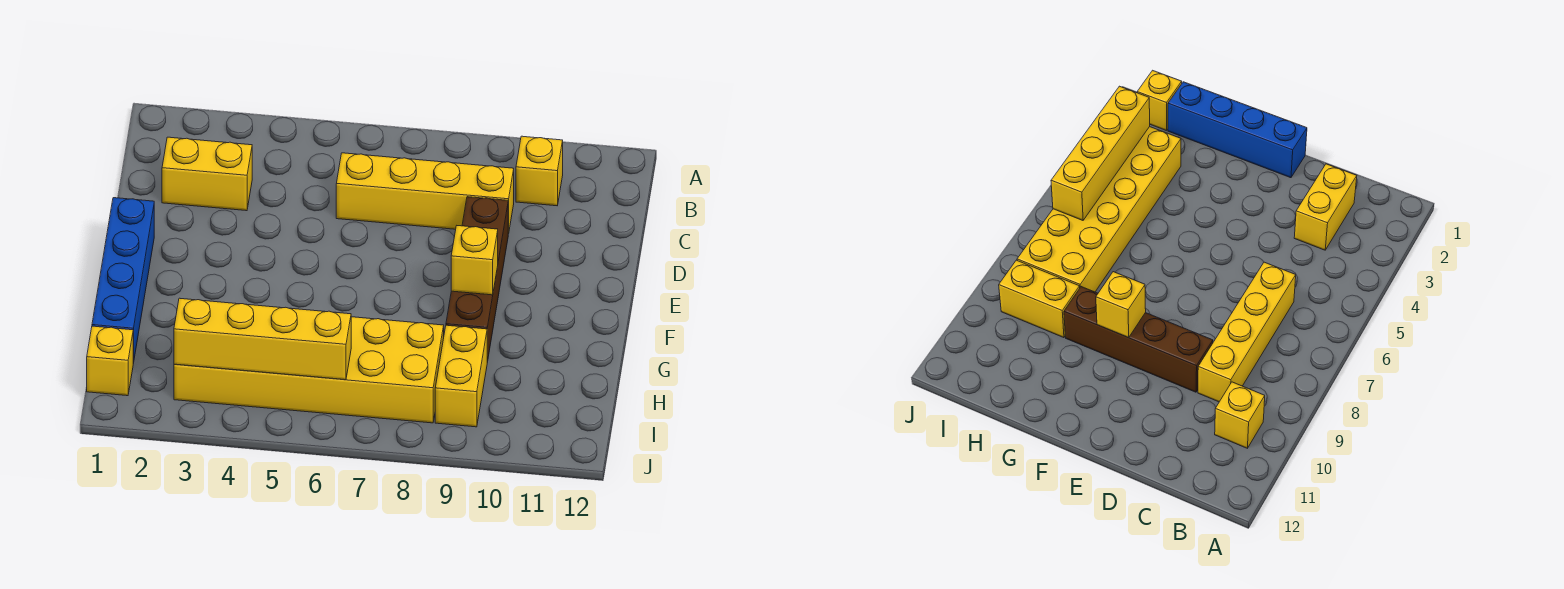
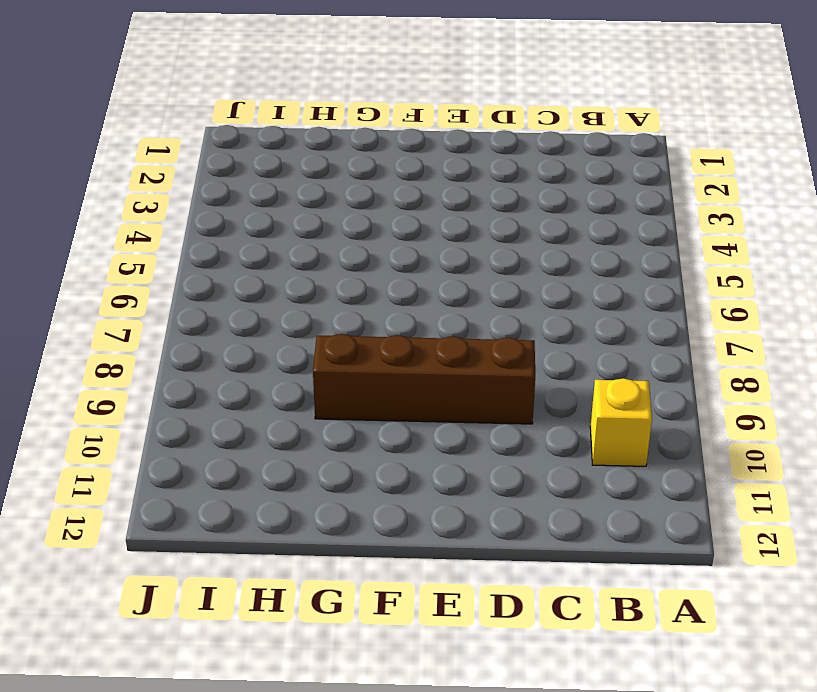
none -> yellow brick C2:C3 level 1
none -> yellow brick C6:C9 level 1

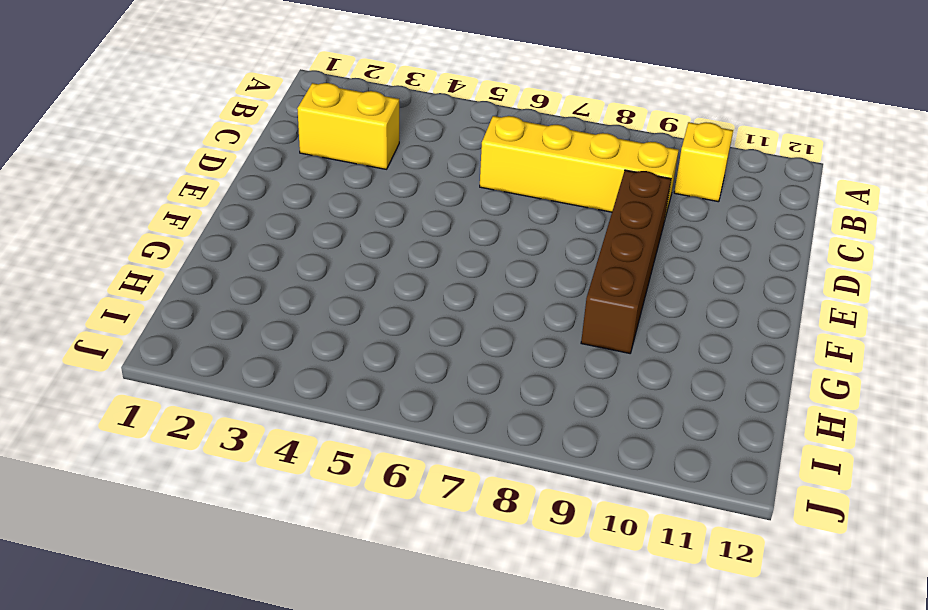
none -> blue brick E1:H1 level 1
none -> yellow brick H3:I8 level 1

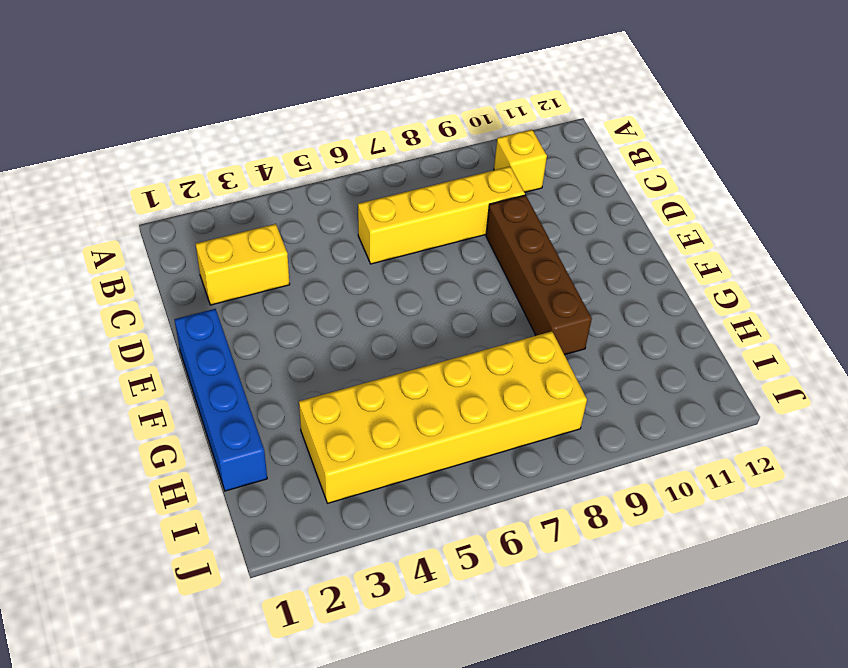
none -> yellow brick H9:I9 level 1
none -> yellow brick I1 level 1

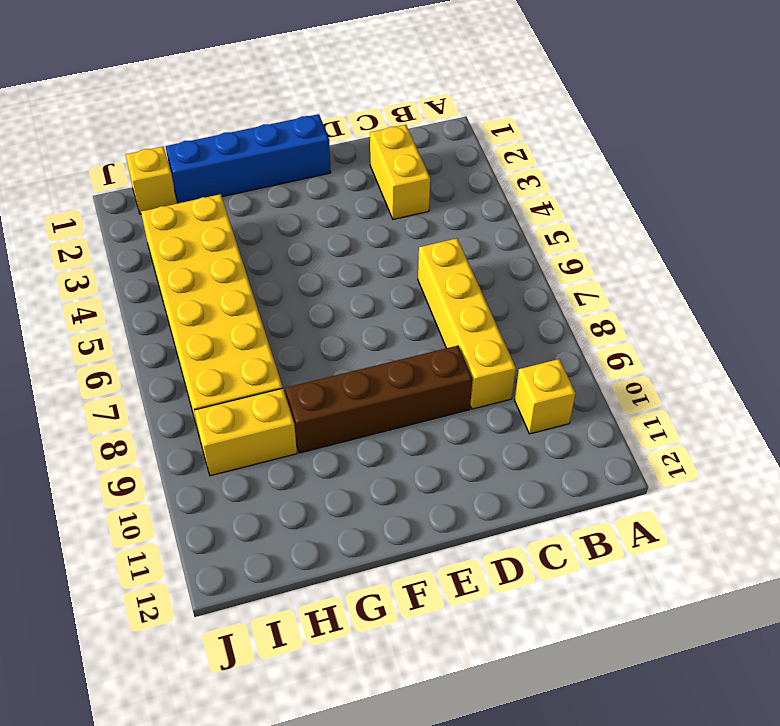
none -> yellow brick F9 level 2
none -> yellow brick I3:I6 level 2

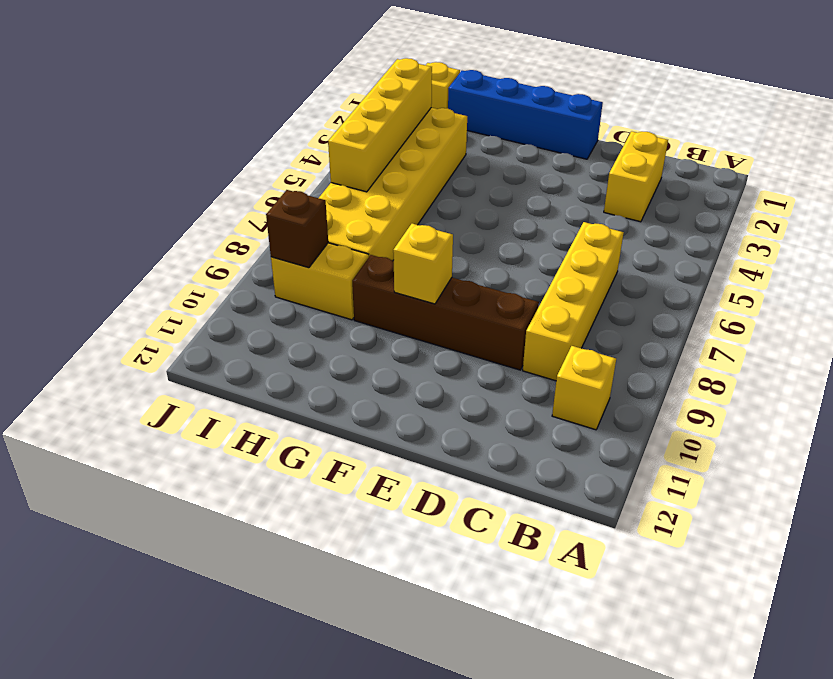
brown brick I9 level 2 -> none

